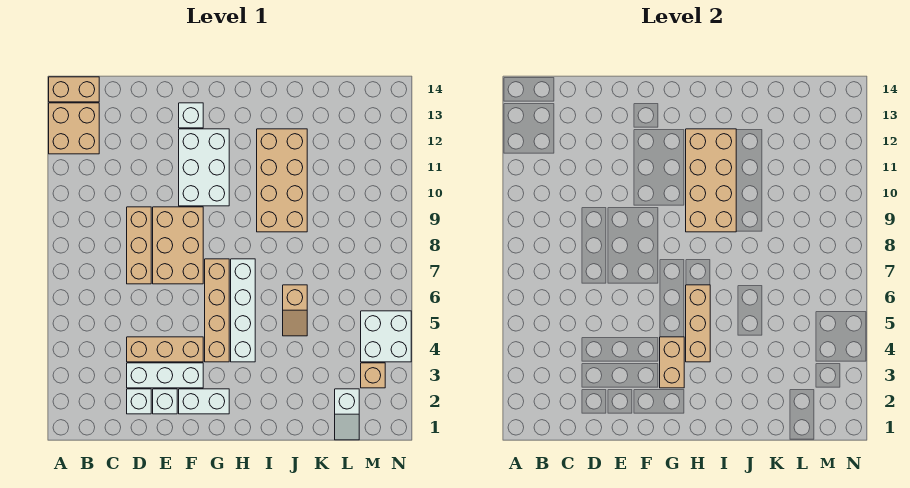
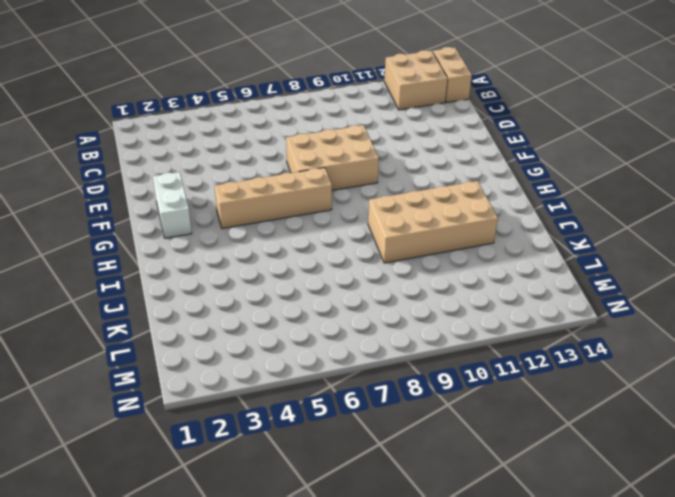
none -> white brick D2 level 1
none -> white brick D3:F3 level 1
none -> tan brick D4:F4 level 1

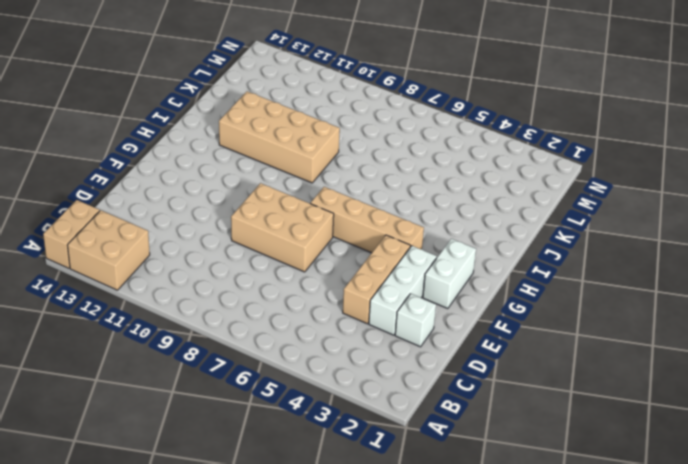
none -> tan brick D7:D9 level 1
none -> white brick E2 level 1
none -> white brick F10:G12 level 1

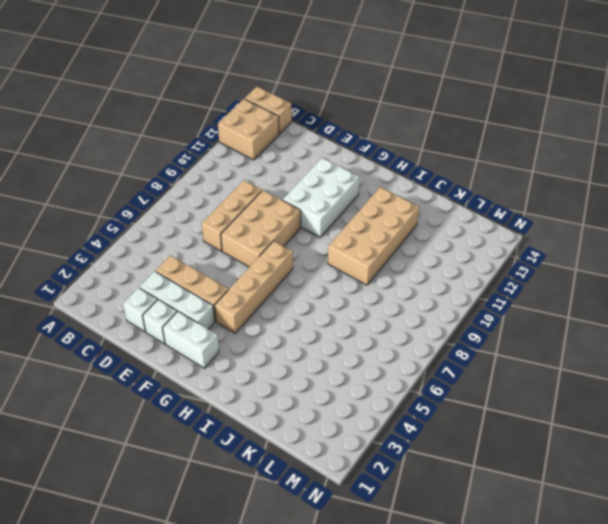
none -> white brick F13 level 1
none -> white brick H4:H7 level 1
none -> tan slope J5:J6 level 1 top 6

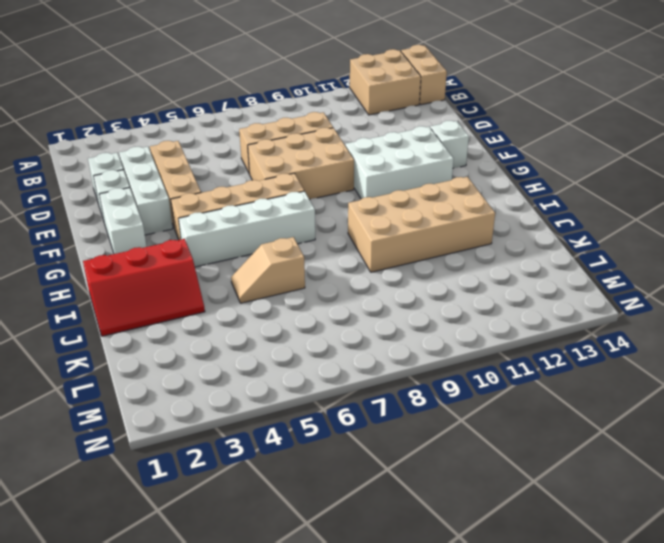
red slope I1:J3 level 1 top I -> none
none -> white slope L1:L2 level 1 top 2
none -> tan brick M3 level 1
none -> white brick M4:N5 level 1

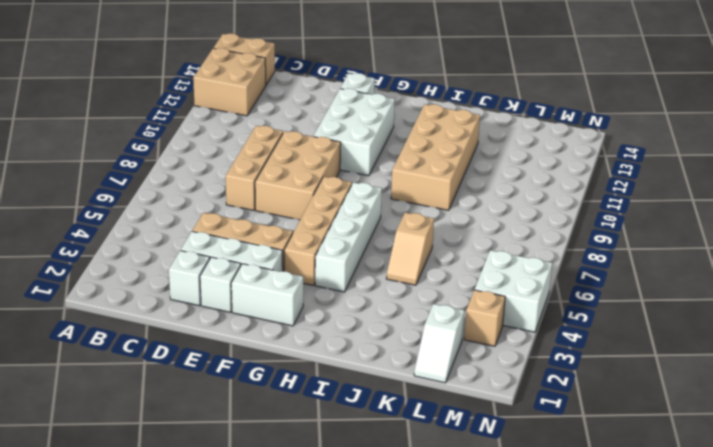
none -> tan brick G3:G4 level 2
none -> tan brick H4:H6 level 2
none -> tan brick H9:I12 level 2

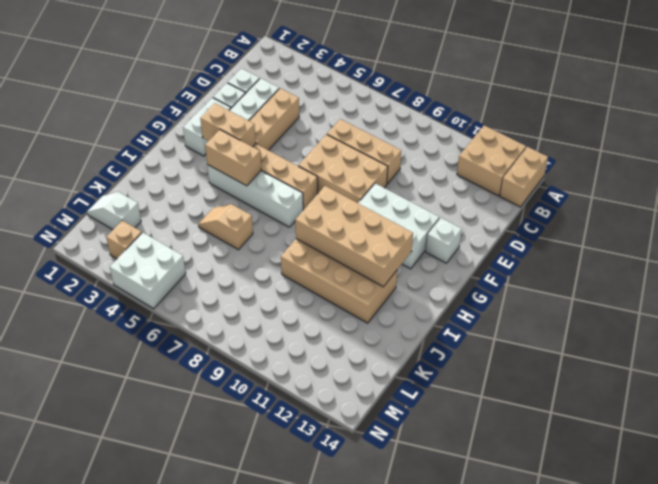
tan brick H4:H5 level 2 -> tan brick H4:H6 level 2

